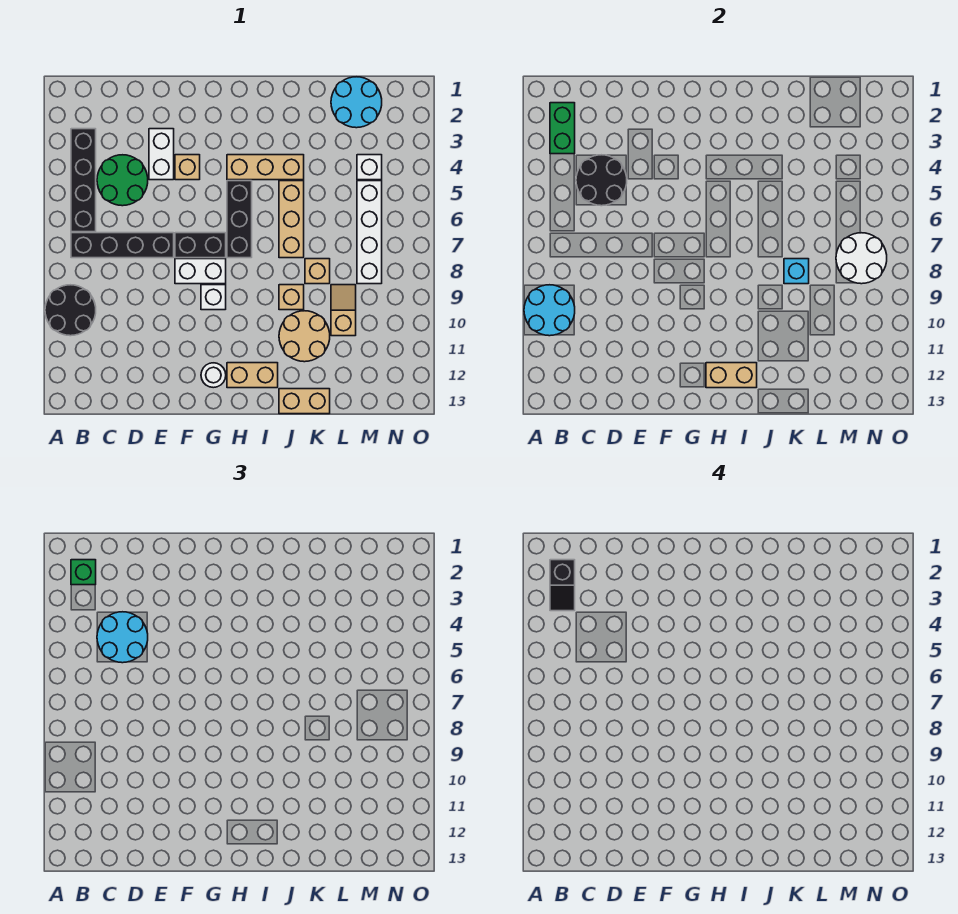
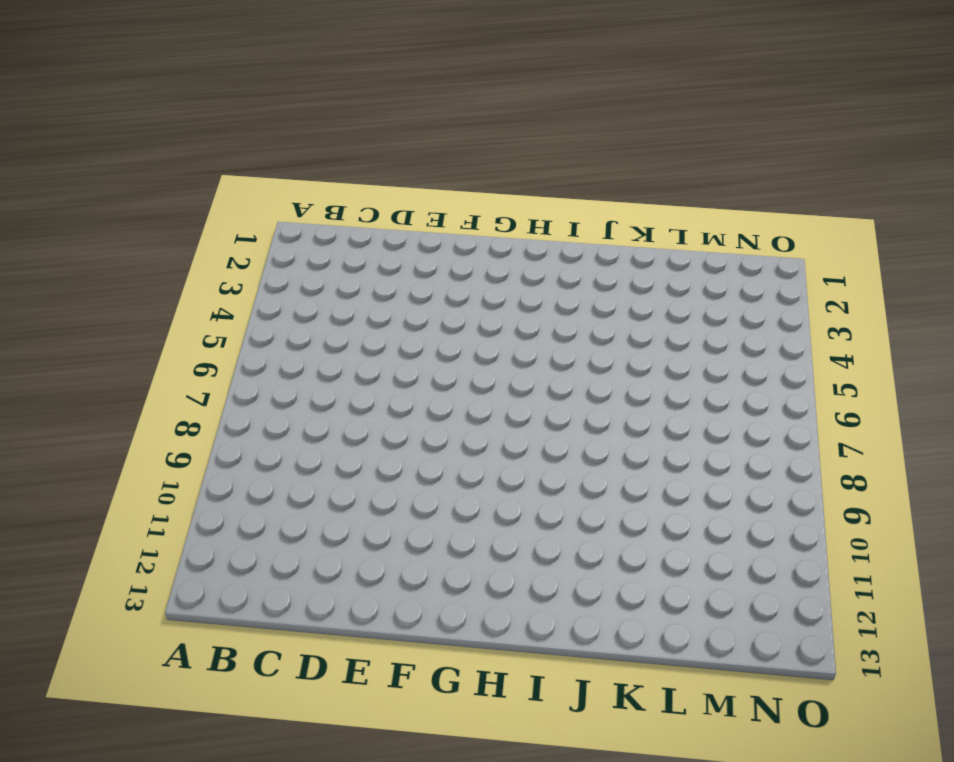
none -> black round brick A9:B10 level 1
none -> black brick B3:B6 level 1
none -> black brick B7:E7 level 1
none -> green round brick C4:D5 level 1

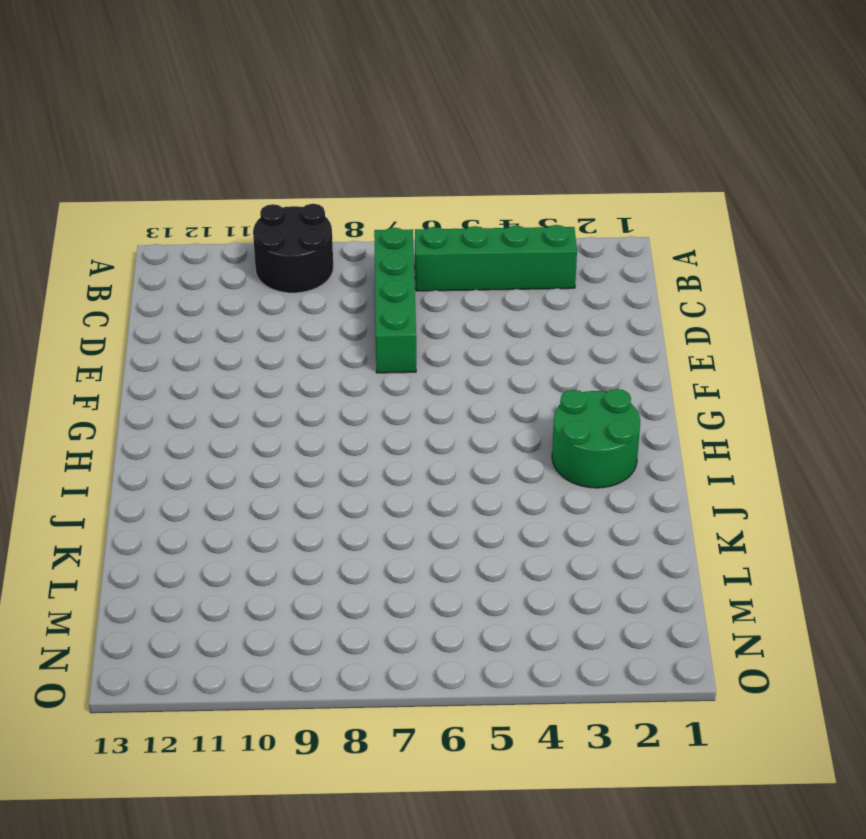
green brick B3:B6 level 1 -> black brick B3:B6 level 1
green brick B7:E7 level 1 -> black brick B7:E7 level 1
green round brick H2:I3 level 1 -> green round brick C4:D5 level 1
none -> white brick E3:E4 level 1
none -> tan brick F4 level 1
none -> black brick F7:G7 level 1
none -> white brick F8:G8 level 1

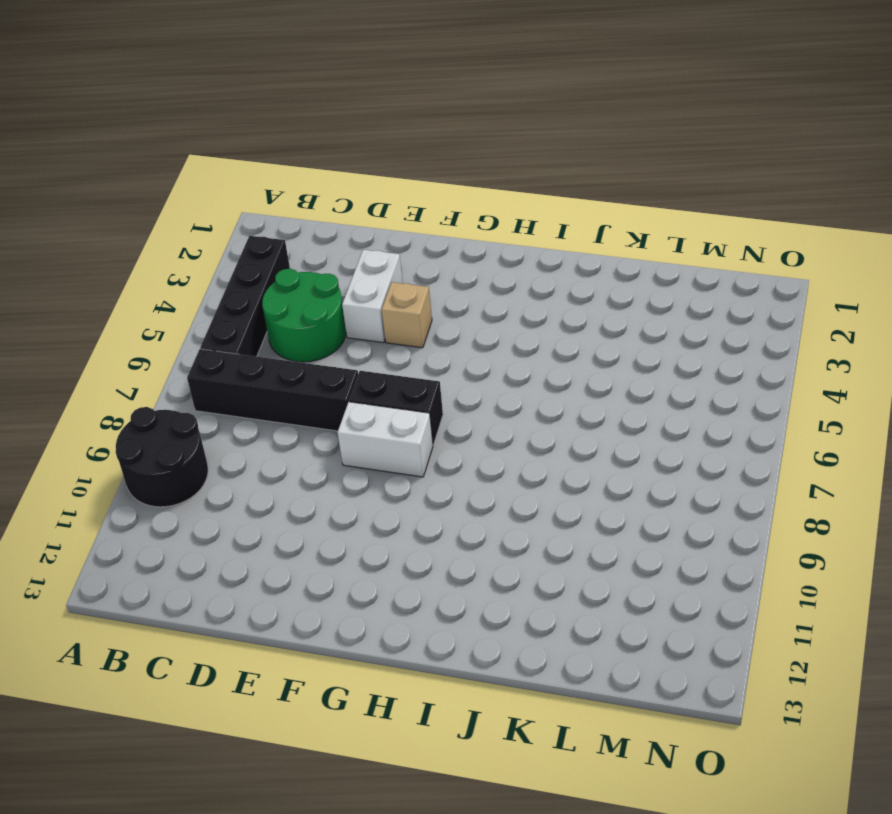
none -> white brick G9 level 1
none -> white round brick G12 level 1
none -> tan brick H4:J4 level 1
none -> black brick H5:H7 level 1

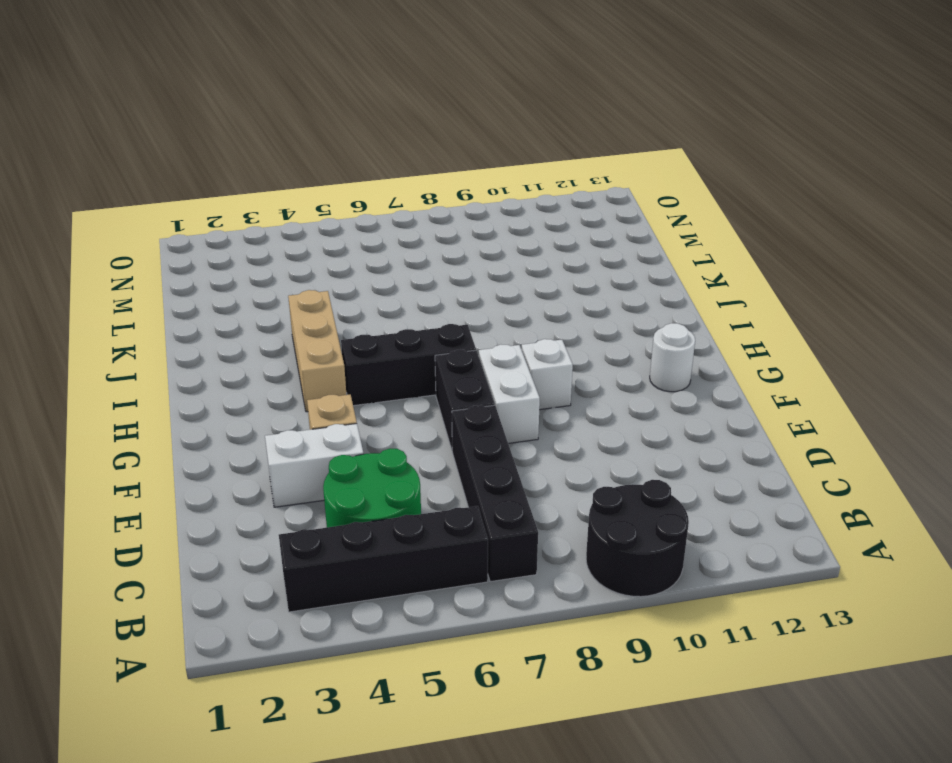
none -> tan brick H12:I12 level 1
none -> tan brick J5:J7 level 1
none -> tan brick J9 level 1
none -> tan round brick J10:K11 level 1

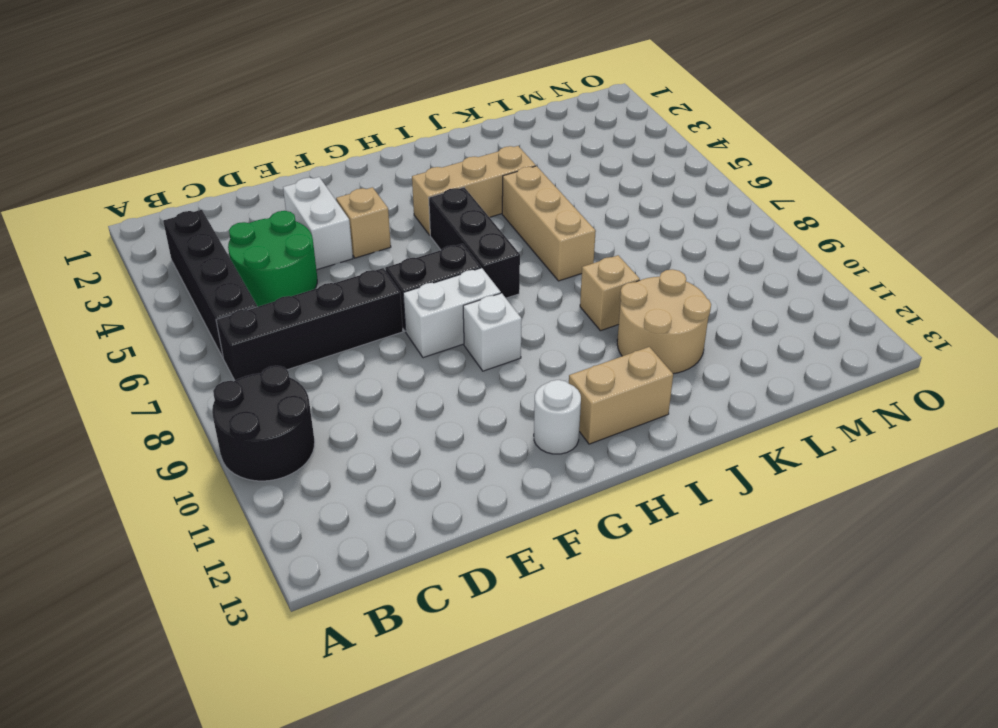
none -> tan brick J13:K13 level 1
none -> tan brick K8 level 1
none -> cyan round brick L1:M2 level 1
none -> tan slope L9:L10 level 1 top 10

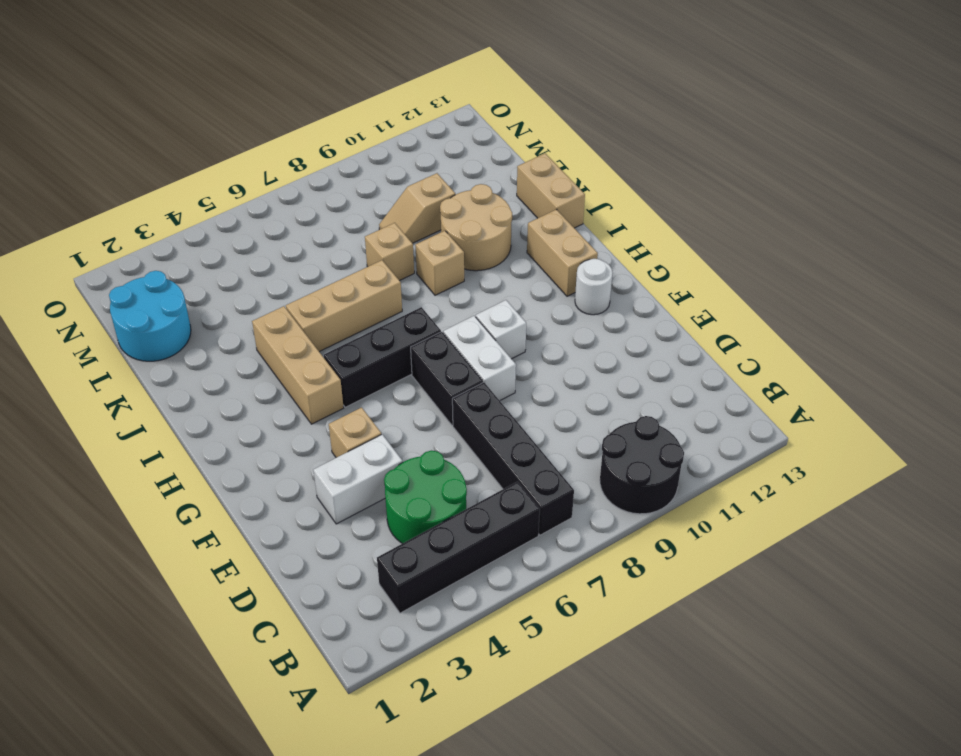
none -> white brick M4 level 1
none -> white brick M5:M8 level 1
none -> cyan round brick A9:B10 level 2
none -> green brick B2:B3 level 2

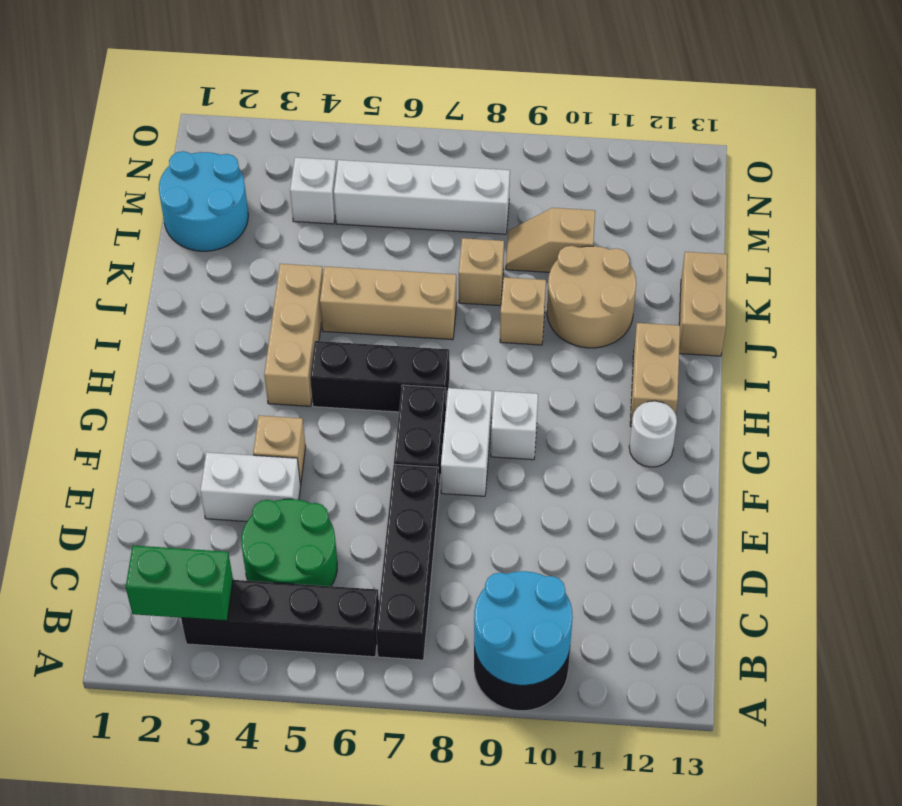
none -> black round brick C4:D5 level 2
none -> tan brick H12:I12 level 2
none -> cyan brick K8 level 2
none -> white round brick M7:N8 level 2

